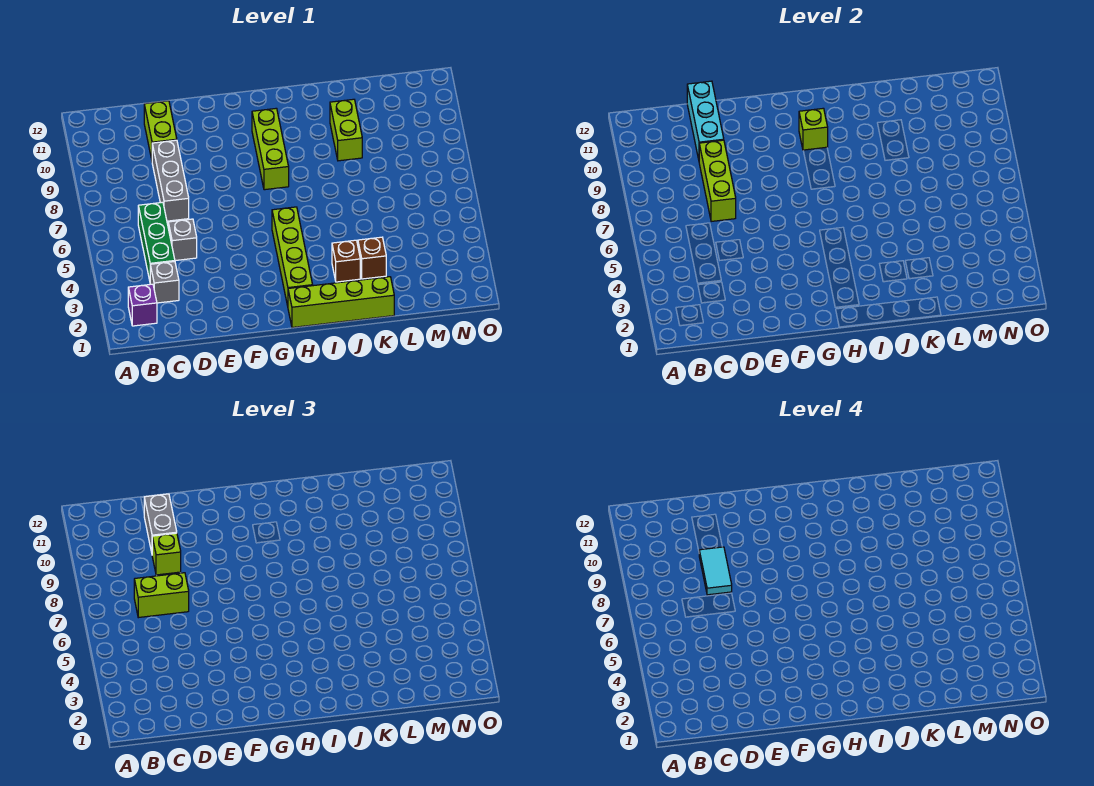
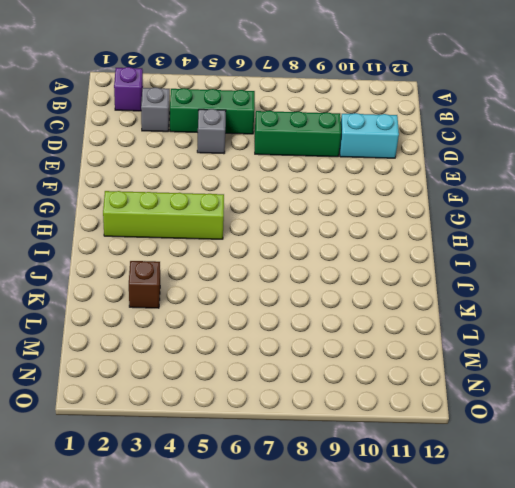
green brick D7:D9 level 1 -> grey brick D7:D9 level 1
cyan brick D10:D11 level 1 -> lime brick D10:D11 level 1
none -> lime brick H1:K1 level 1
none -> lime brick H8:H10 level 1
none -> brown brick J3 level 1

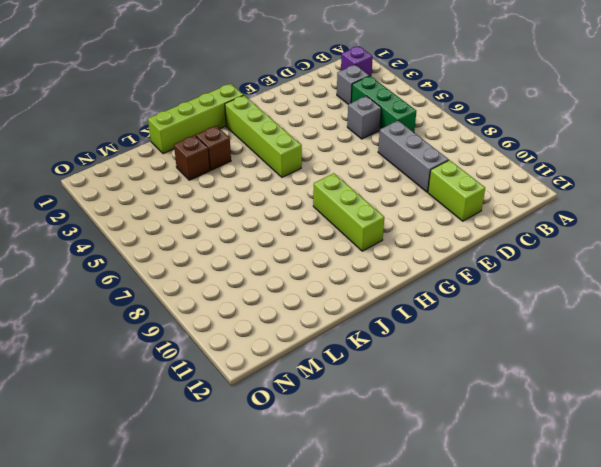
none -> lime brick K9:K10 level 1
none -> lime brick D7:D9 level 2
none -> cyan brick D10:D12 level 2

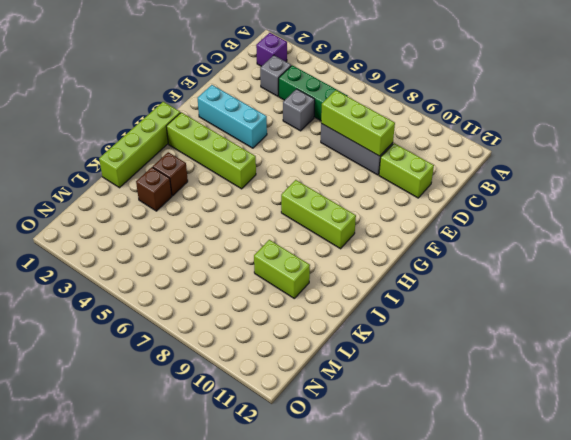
cyan brick F2:F4 level 1 -> cyan brick D10:D12 level 2
none -> lime brick H10 level 2
none -> lime brick C7:D7 level 3
none -> lime brick D9 level 3

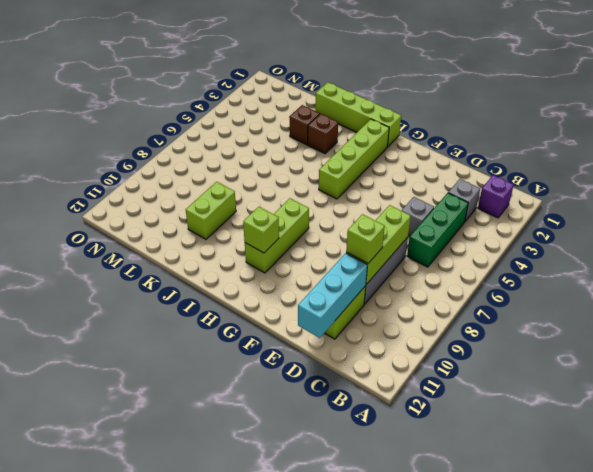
none -> lime brick C7:D7 level 3
none -> grey brick D10:D11 level 3
none -> cyan tile D8:D9 level 4

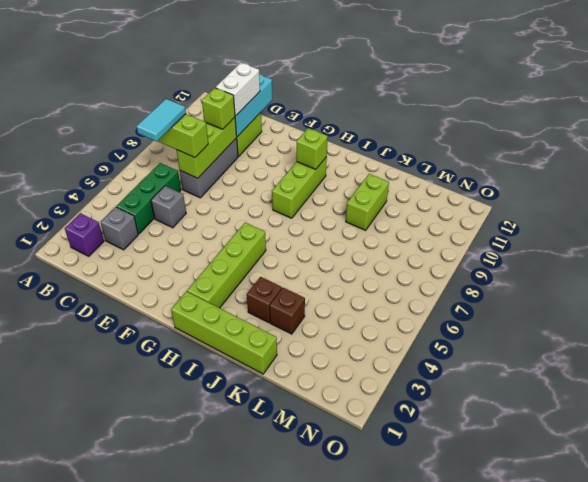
cyan tile C6:C7 level 4 -> cyan tile D8:D9 level 4
white brick D10:D11 level 3 -> grey brick D10:D11 level 3

